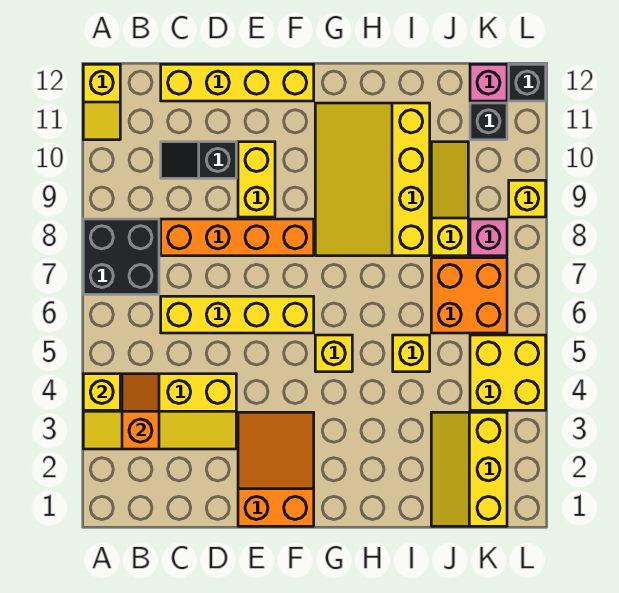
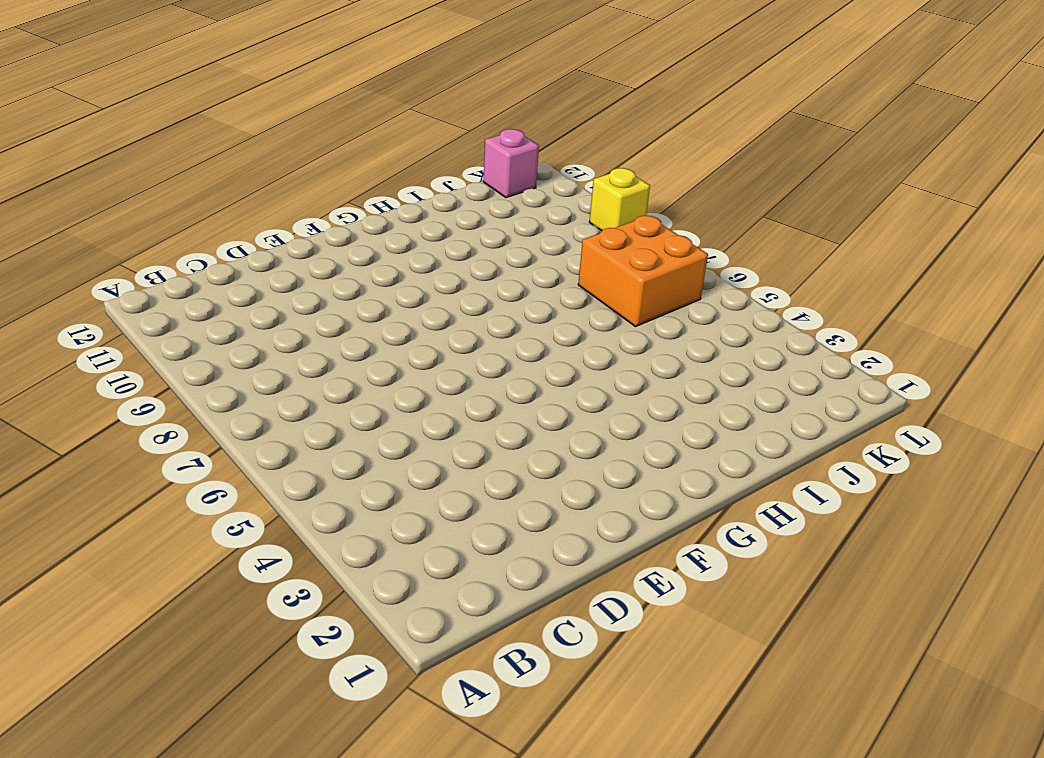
none -> yellow slope A3:D4 level 1 top 4
none -> black brick A7:B8 level 1
none -> yellow slope A11:A12 level 1 top 12

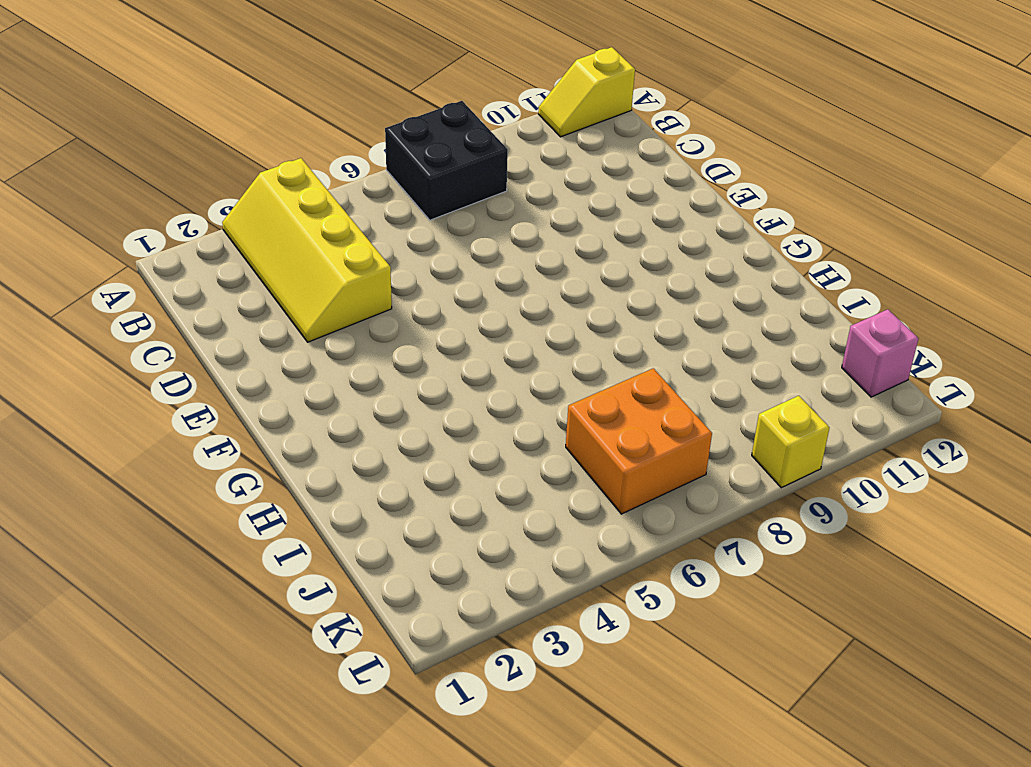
none -> yellow brick C6:F6 level 1
none -> orange brick C8:F8 level 1
none -> black slope C10:D10 level 1 top D

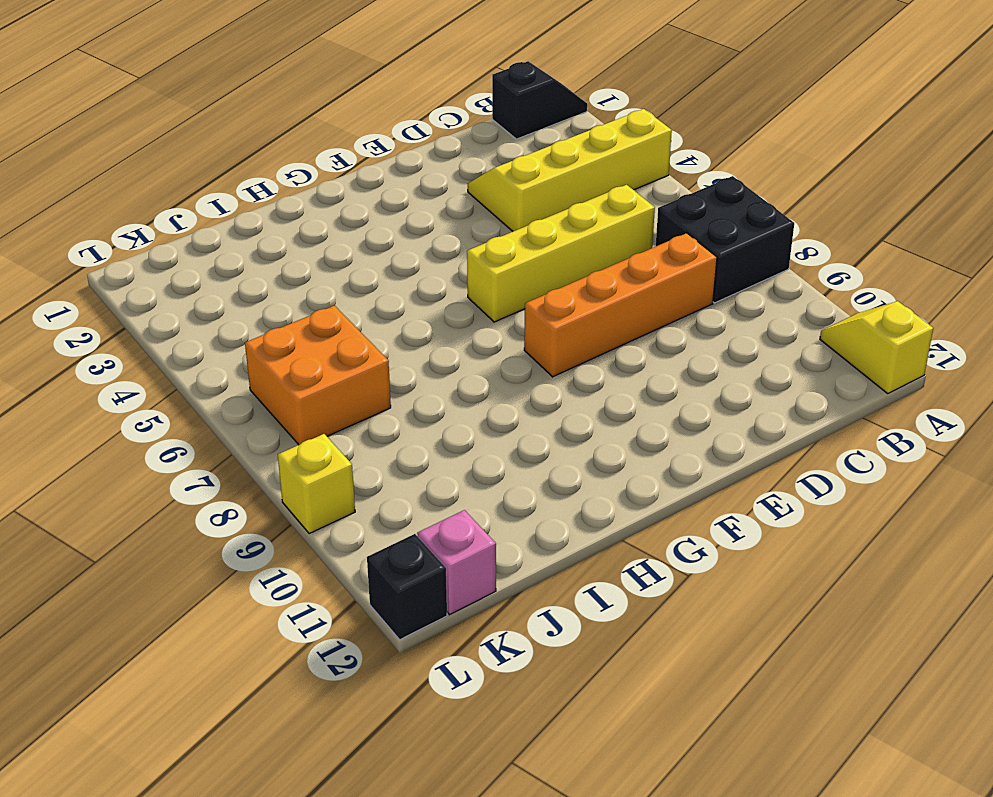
black slope A1:B1 level 1 top B -> black slope C10:D10 level 1 top D
none -> yellow brick C12:F12 level 1
none -> orange slope E1:F3 level 1 top 1
none -> yellow brick E9:E10 level 1

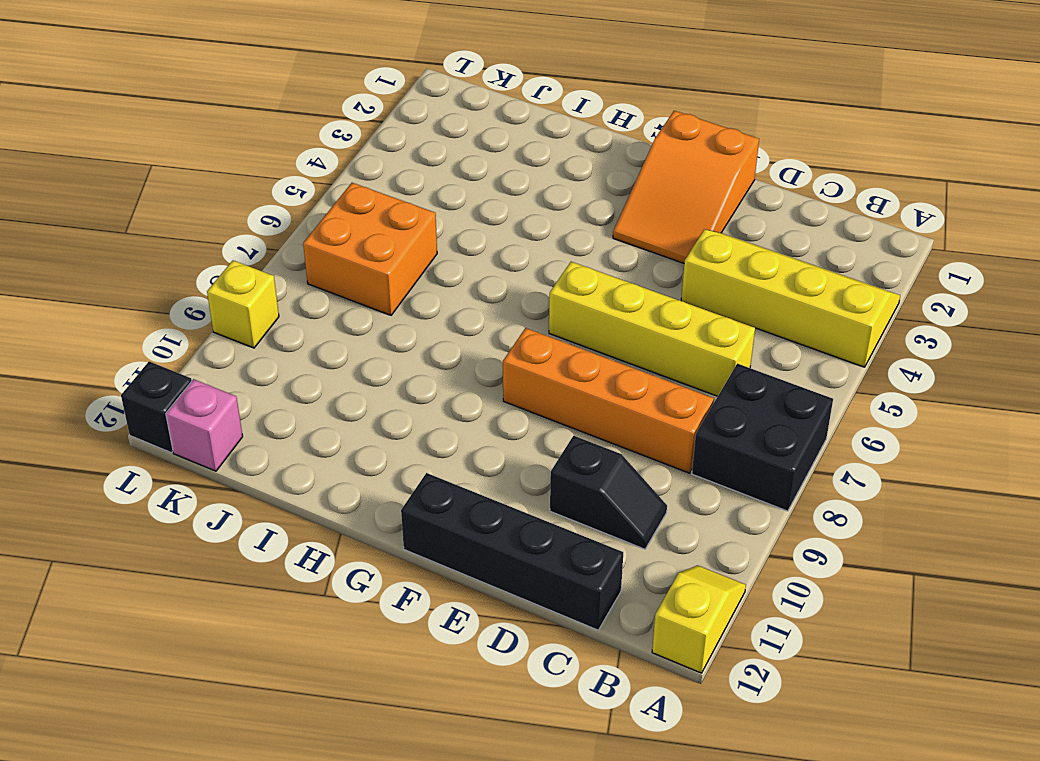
black brick C12:F12 level 1 -> yellow brick C12:F12 level 1
none -> yellow brick E9:E10 level 1
none -> yellow brick G5 level 1
none -> yellow slope G8:I11 level 1 top I

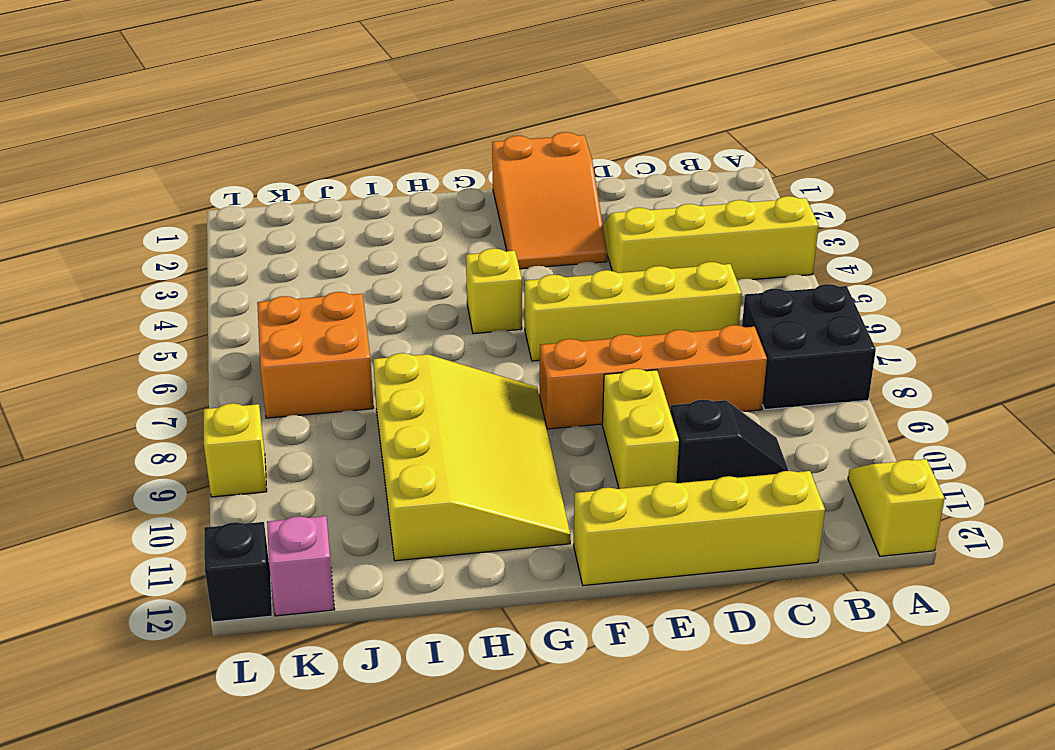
none -> yellow brick I5 level 1
none -> yellow slope J1:K3 level 1 top K
none -> yellow slope J8:J10 level 1 top 8

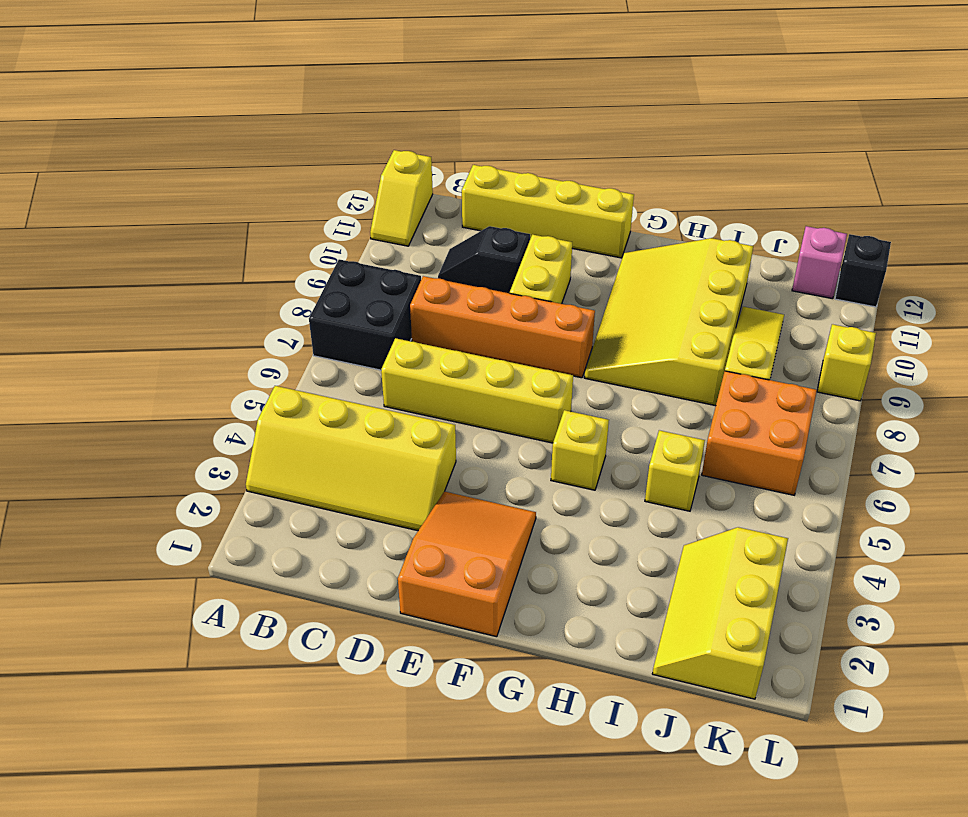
none -> yellow brick K4:L5 level 1
none -> pink brick K8 level 1
none -> black brick K11 level 1

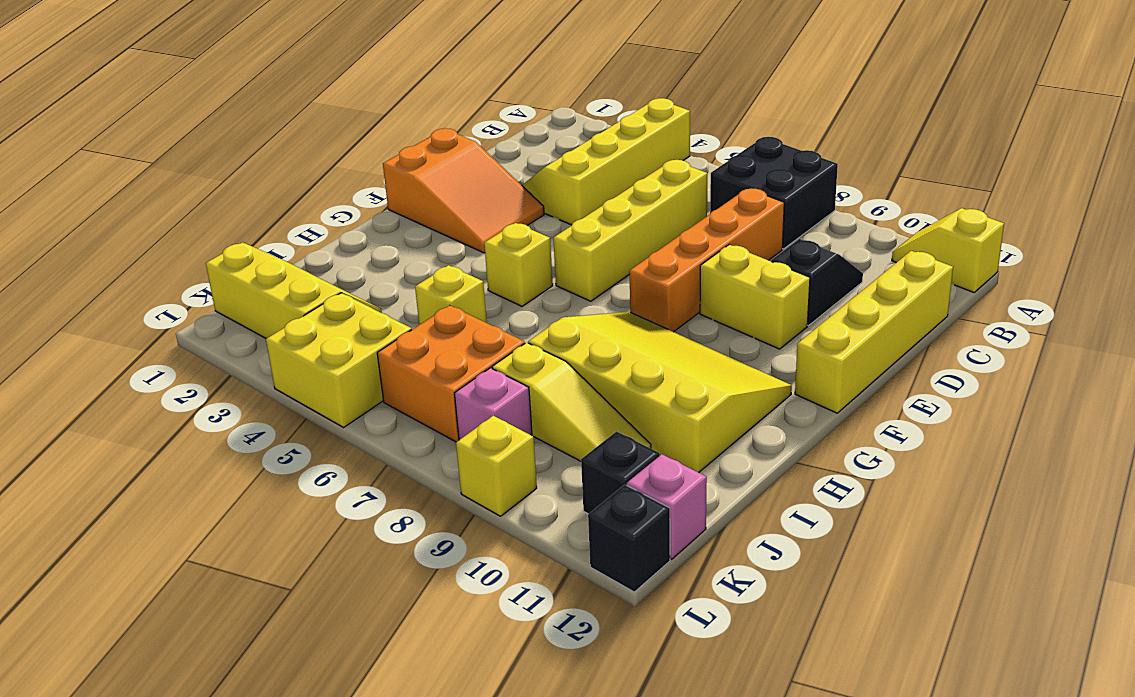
none -> yellow brick A4 level 2
none -> orange slope B3:B4 level 2 top 3

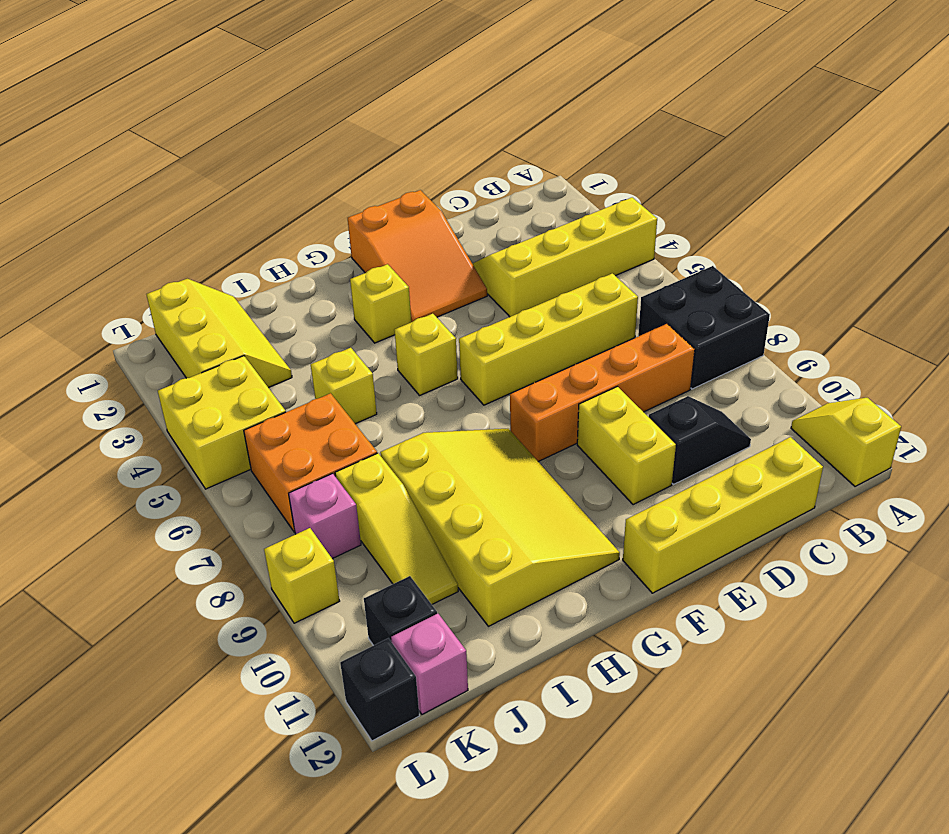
yellow brick G3 level 1 -> yellow brick A4 level 2
none -> orange slope B3:B4 level 2 top 3

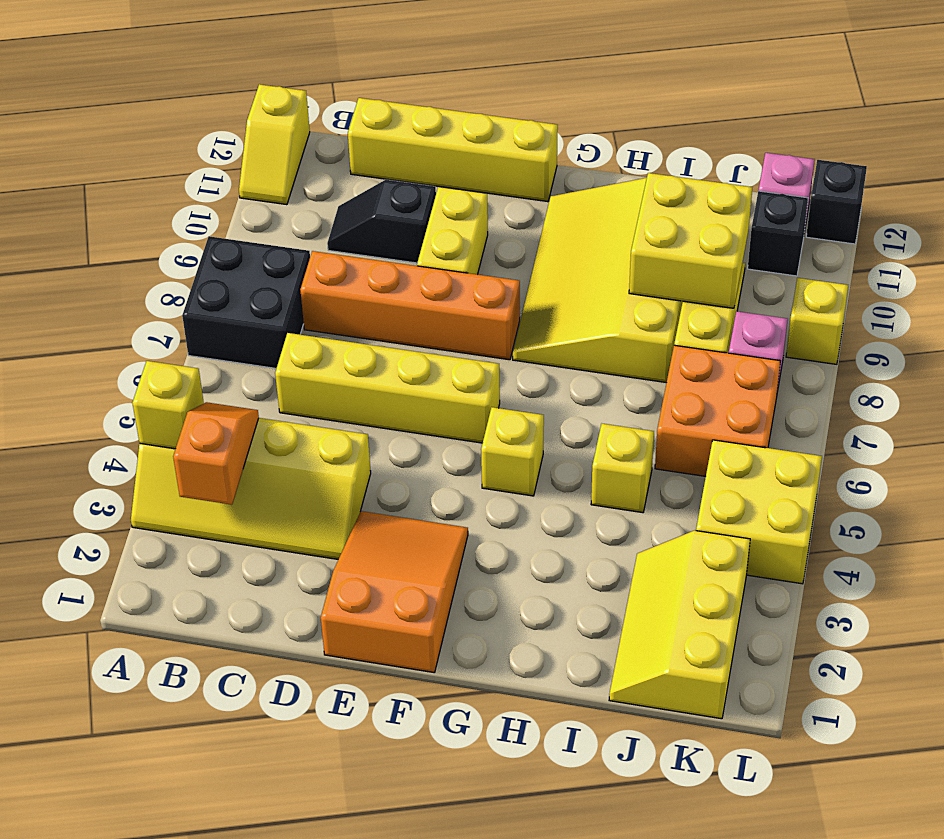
yellow brick I9:J10 level 2 -> none

